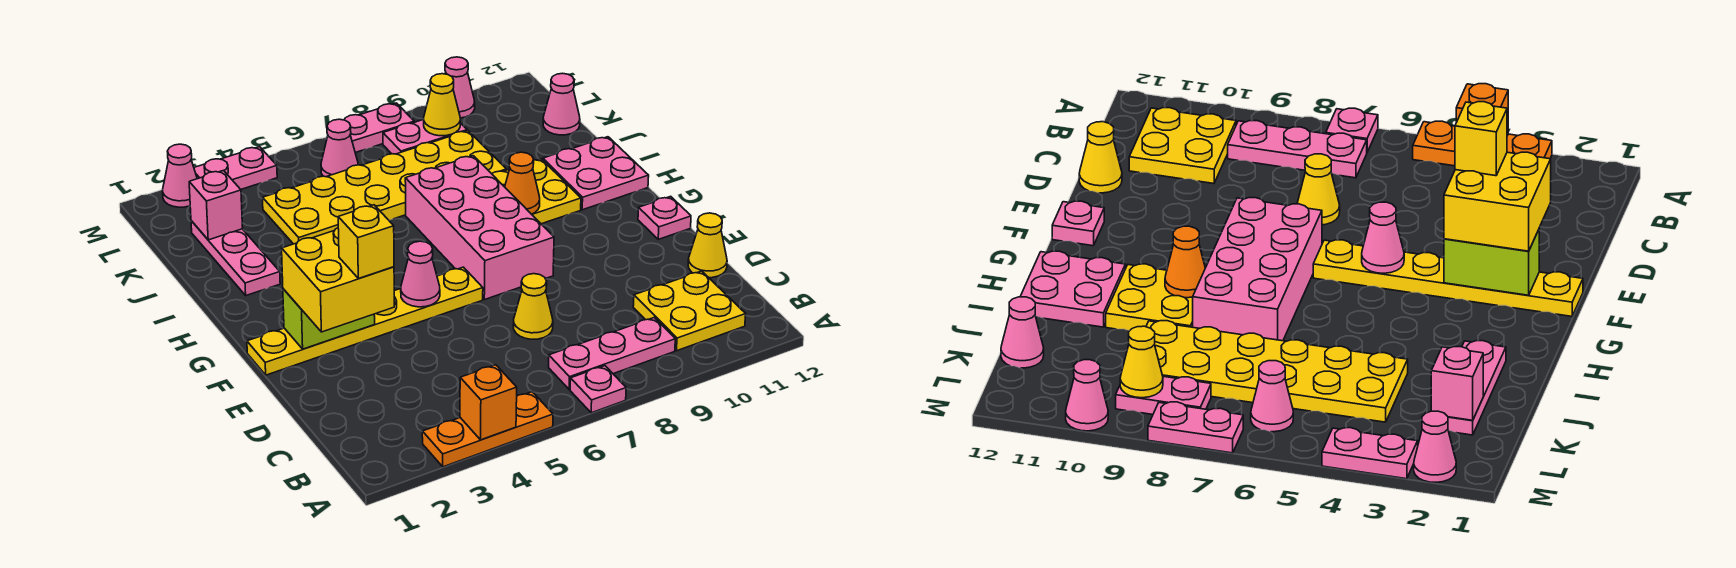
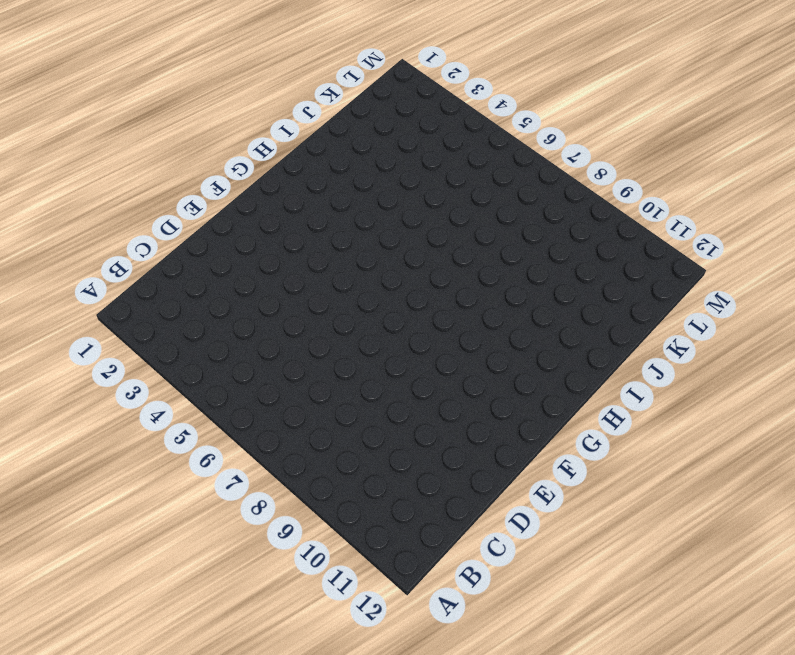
none -> orange plate A3:A5 level 1
none -> pink plate A7 level 1
none -> pink plate B7:B9 level 1

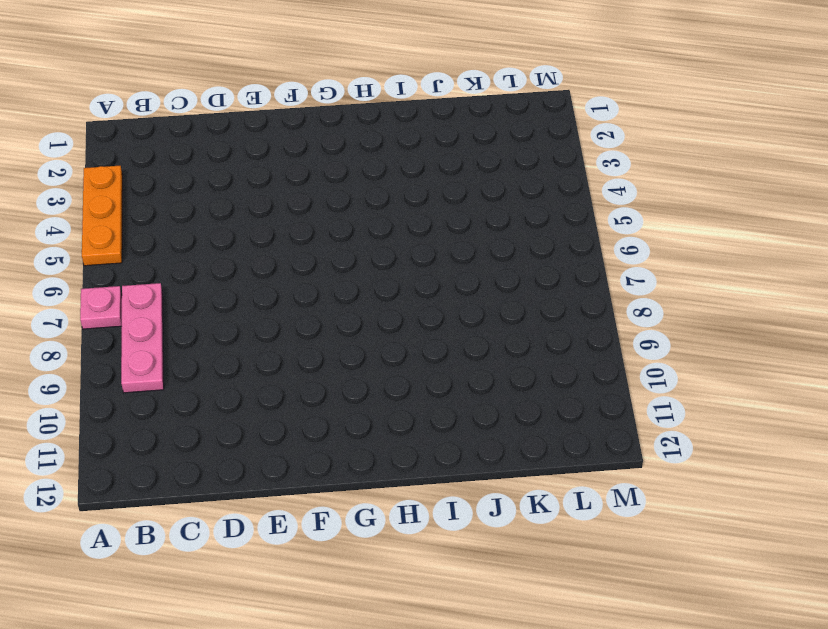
none -> yellow plate B10:C11 level 1
none -> yellow cone D7 level 1
none -> yellow cone D12 level 1

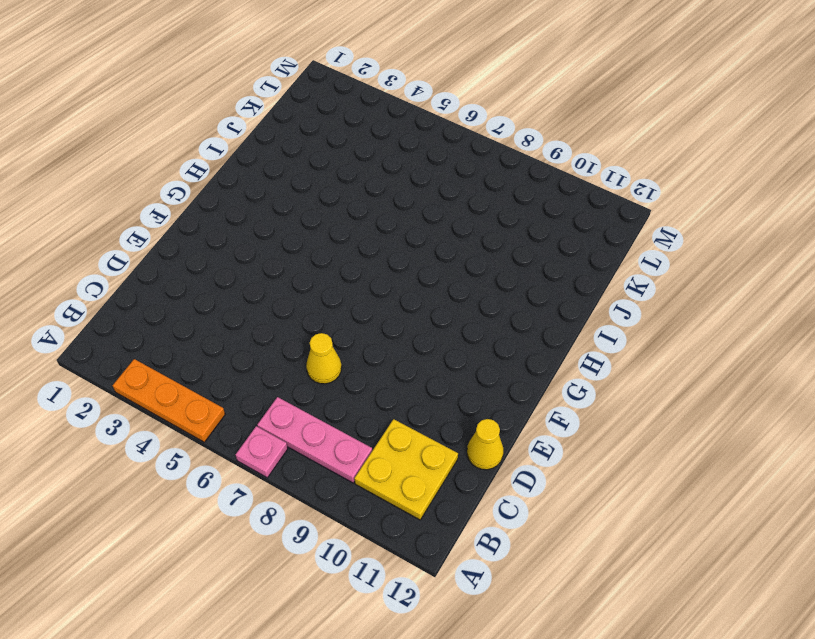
none -> yellow plate F1:F6 level 1
none -> pink brick F7:I8 level 1
none -> pink plate F12 level 1

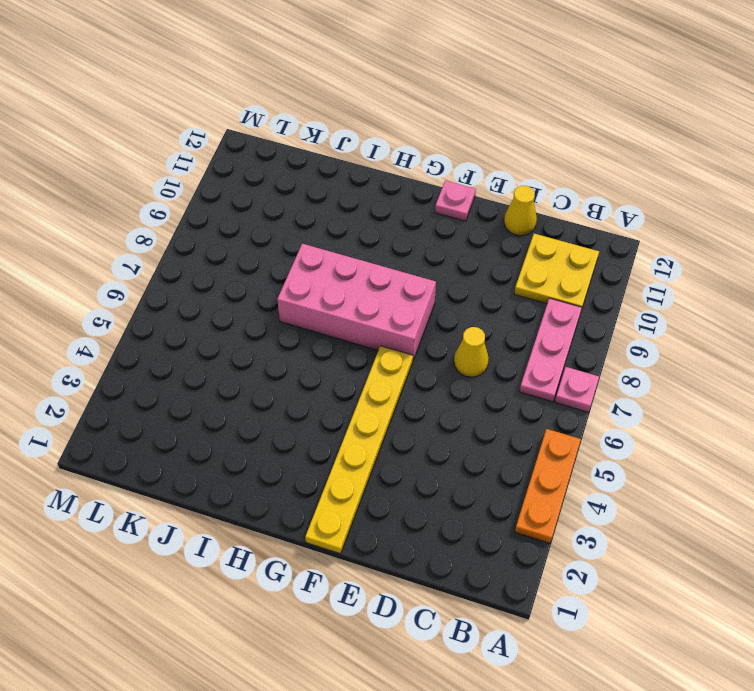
none -> yellow plate H9:I10 level 1
none -> pink plate H11:I12 level 1
none -> pink plate I2:K2 level 1

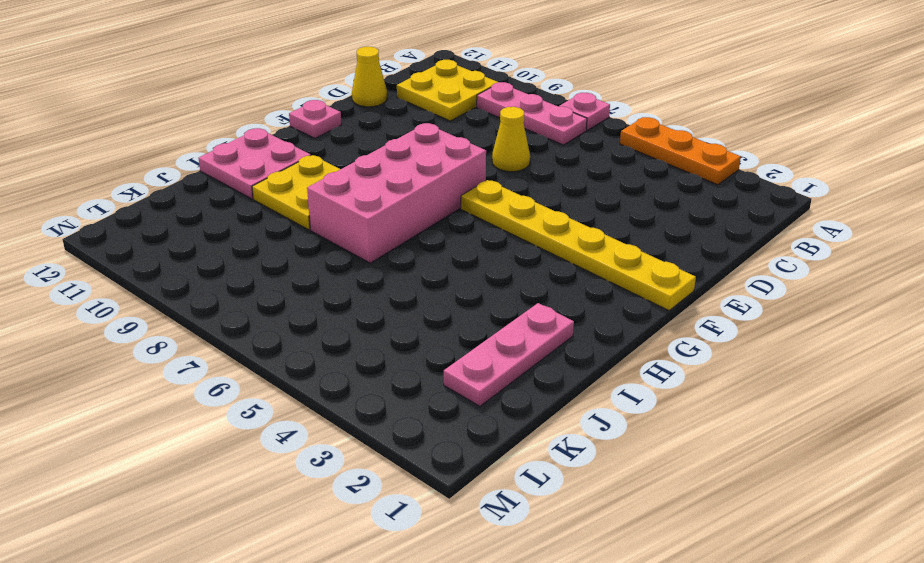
none -> yellow plate J4:K9 level 1
none -> pink cone K12 level 1
none -> pink cone L6 level 1

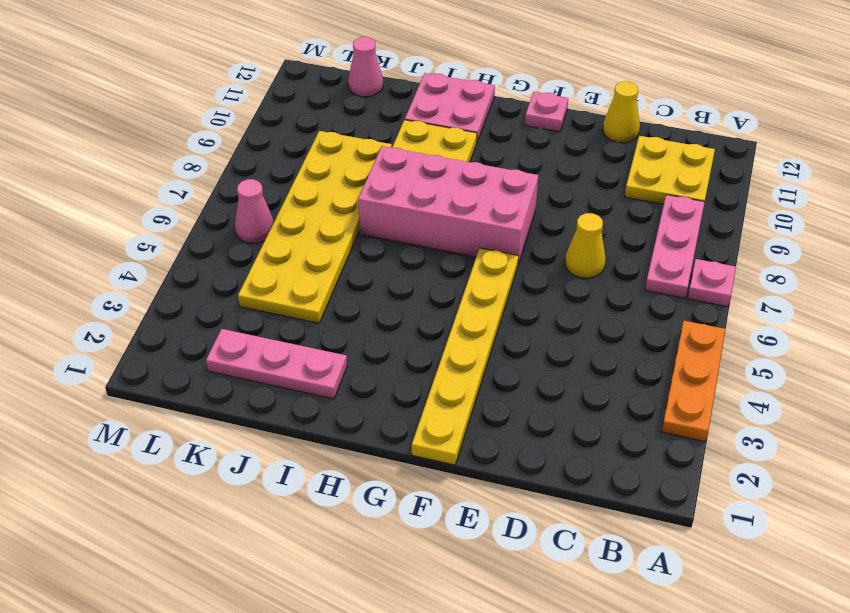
none -> pink plate L8:L9 level 1
none -> pink cone M2 level 1
none -> pink plate M3:M4 level 1

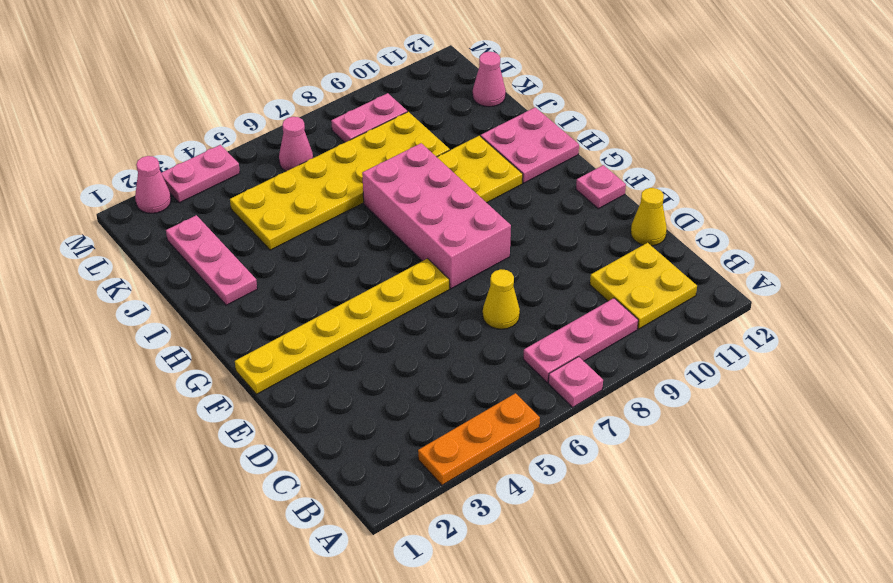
none -> pink plate M7:M8 level 1
none -> pink cone M10 level 1
none -> orange brick A4 level 2

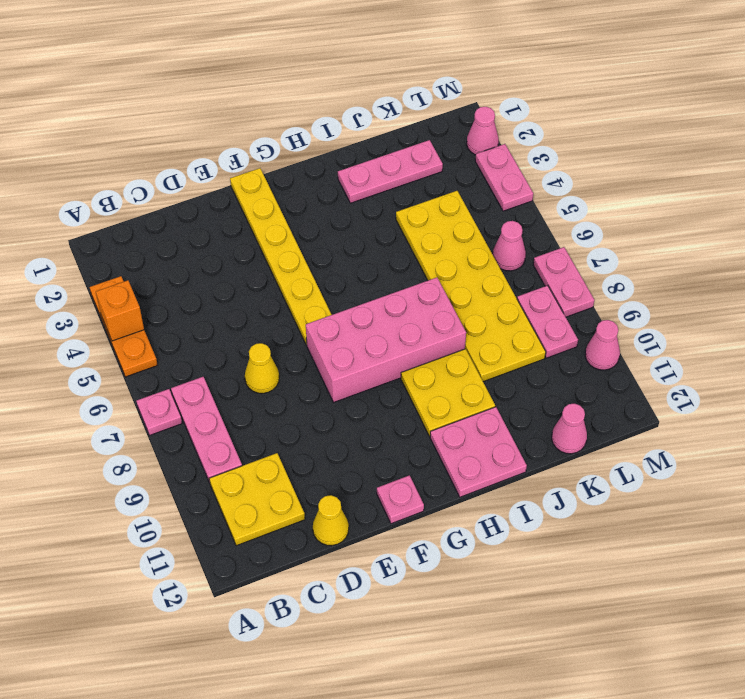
none -> lime brick F2:F3 level 2
none -> pink cone F5 level 2
none -> orange cone H9 level 2

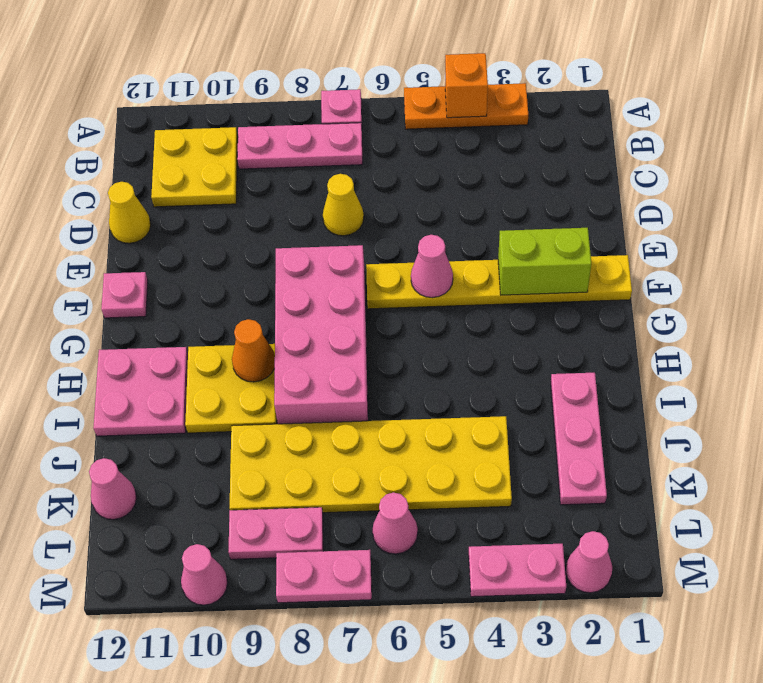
none -> pink brick K2 level 2
none -> yellow cone L9 level 2
none -> yellow brick E2:F3 level 3

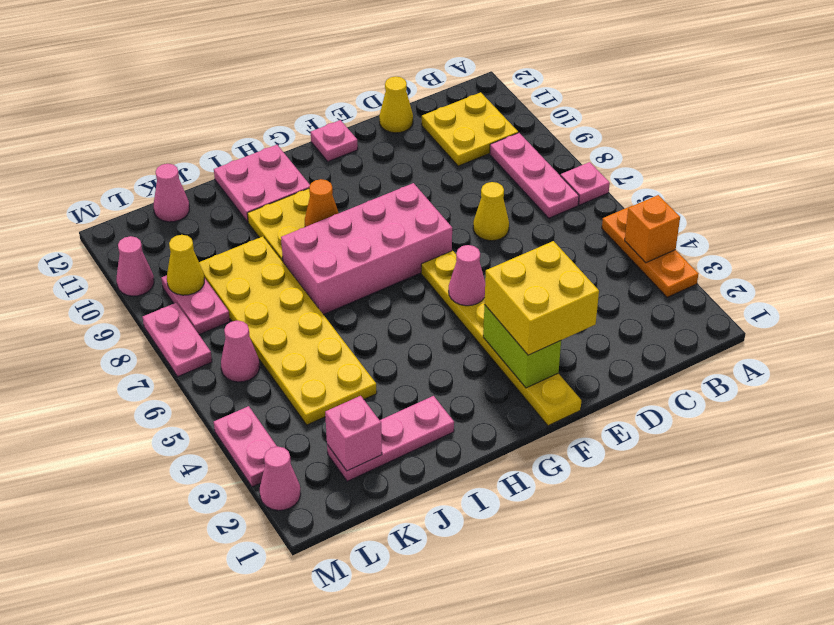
none -> yellow brick E3 level 4

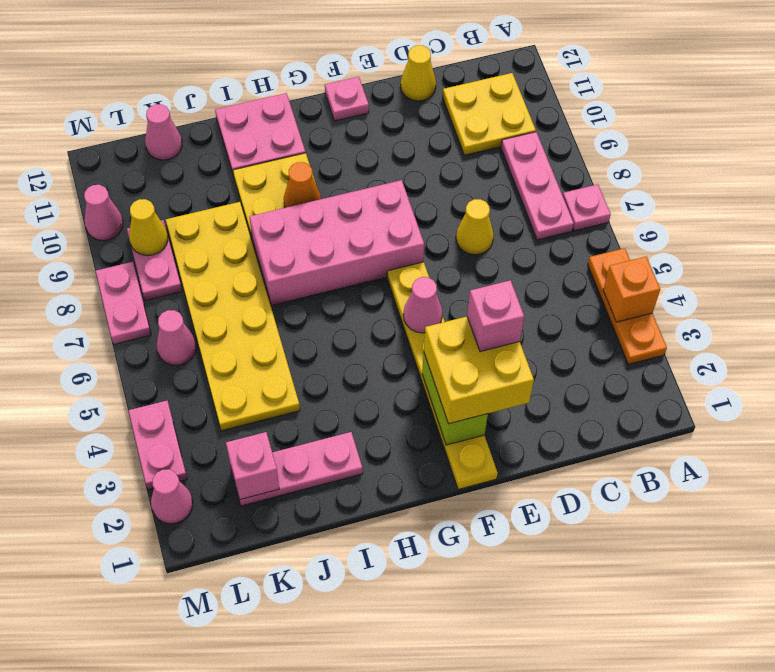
pink brick E3 level 4 -> yellow brick E3 level 4

